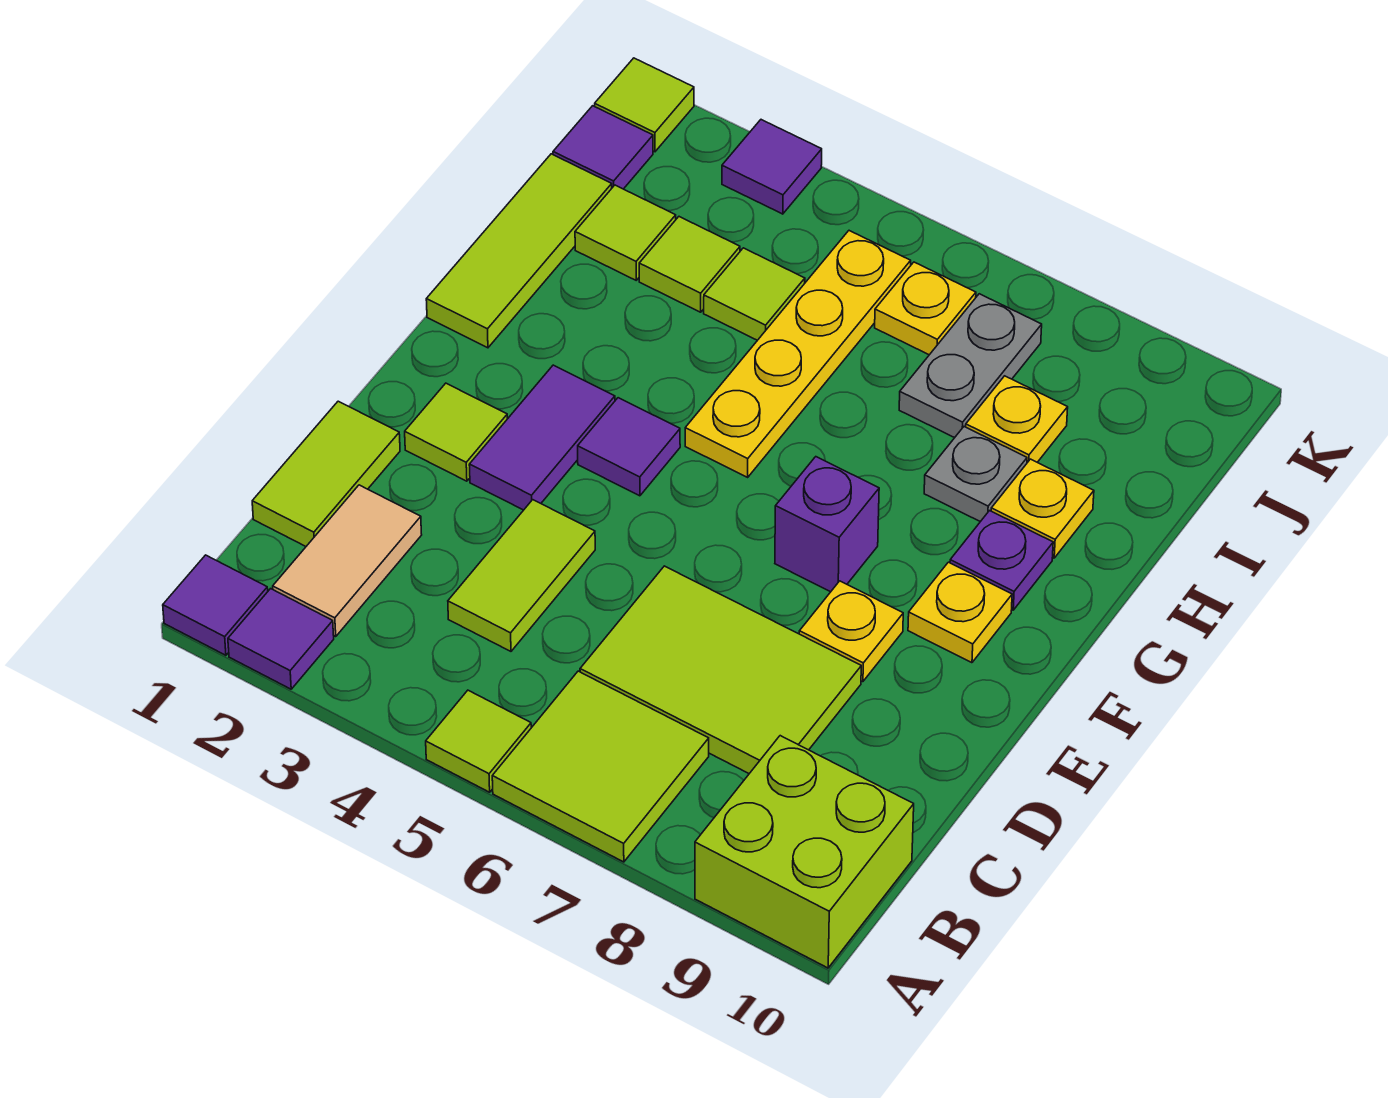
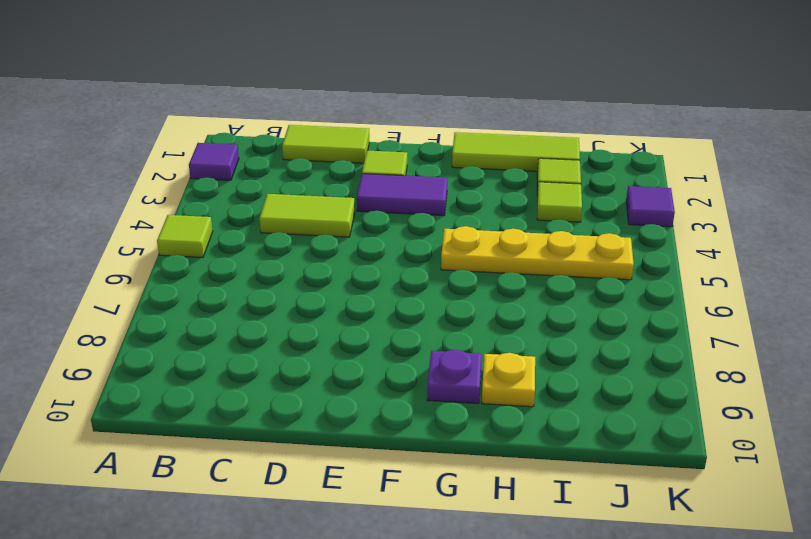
none -> purple tile A1 level 1
none -> lime tile A6:B7 level 1
none -> lime brick A9:B10 level 1

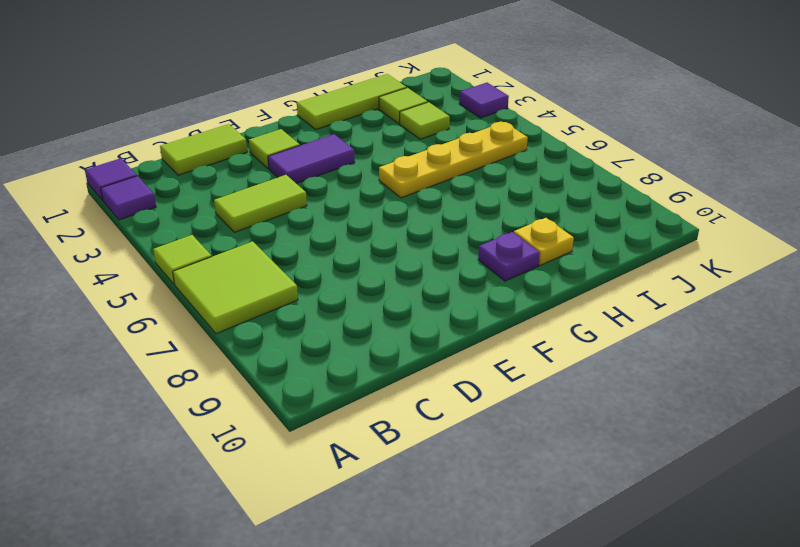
none -> lime brick A9:B10 level 1
none -> tan tile B2:C2 level 1
none -> lime tile C6:D8 level 1

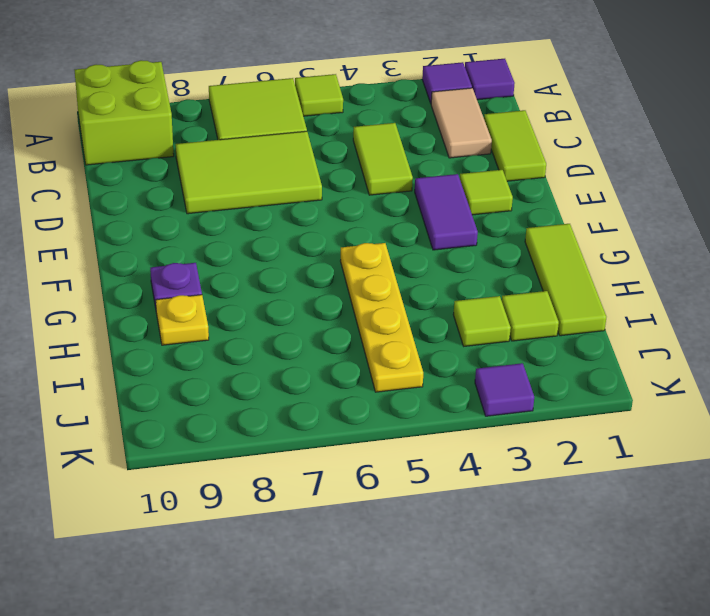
none -> yellow plate E8 level 1
none -> purple tile F4 level 1
none -> purple brick F7 level 1

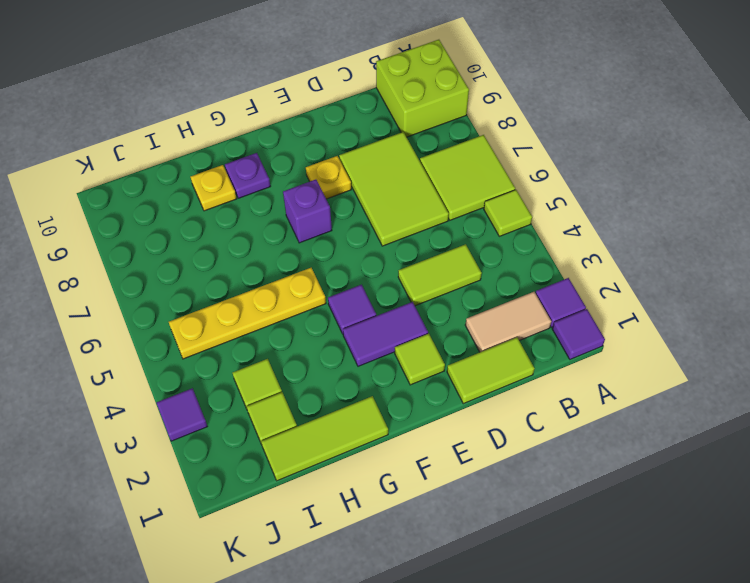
none -> yellow plate F9 level 1
none -> grey plate H8 level 1
none -> lime tile I4 level 1

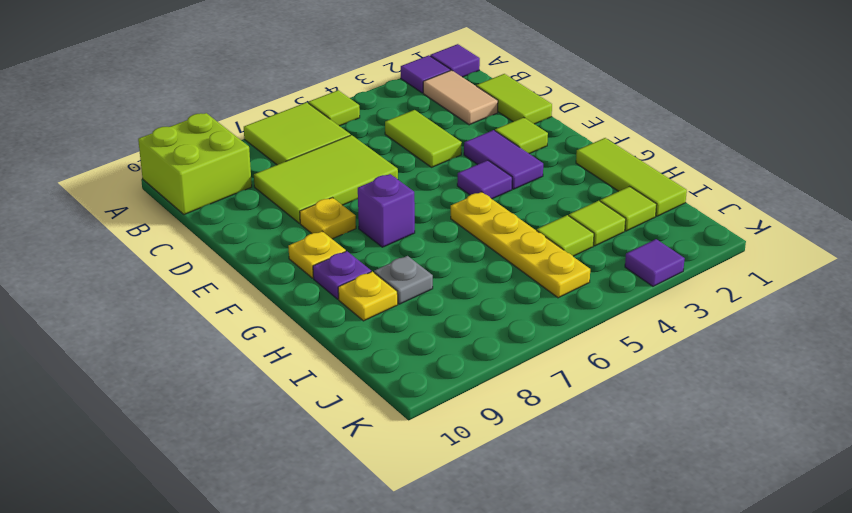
none -> grey plate I7:J7 level 1
none -> yellow plate I8 level 1
none -> purple tile J1 level 1

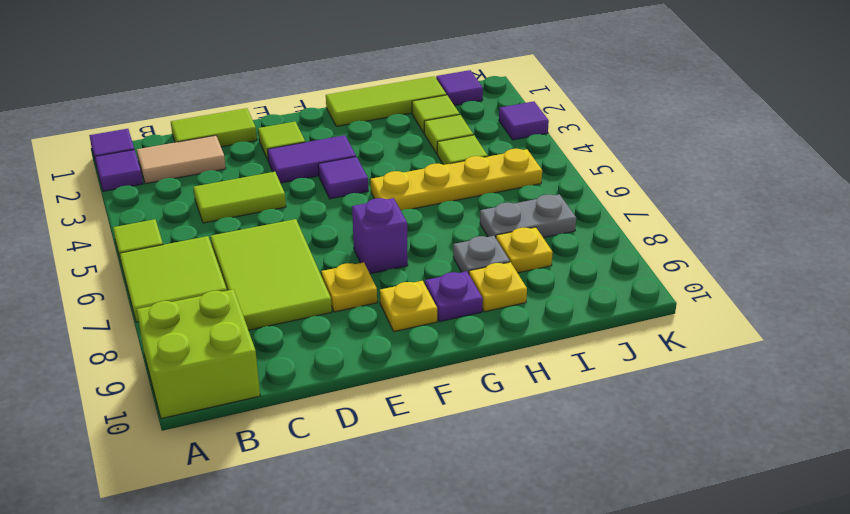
none -> yellow plate J6 level 1
none -> lime tile K1 level 1

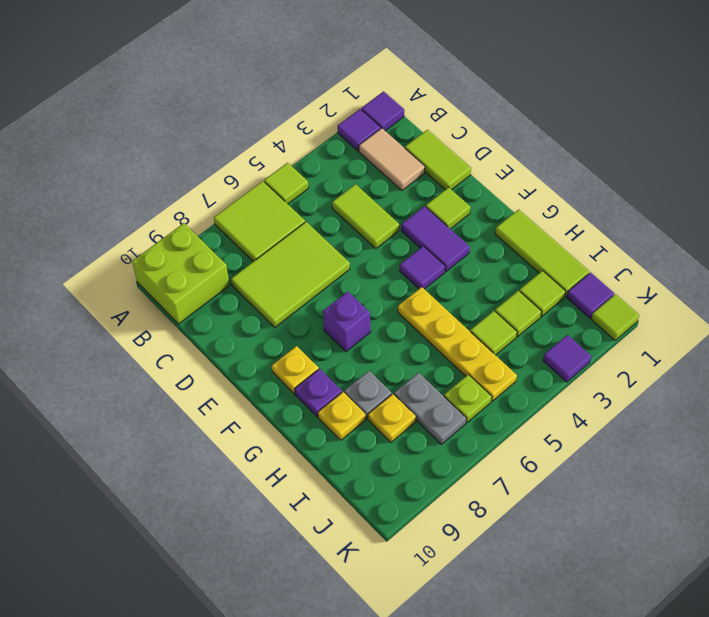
lime plate J6 level 1 -> yellow plate J6 level 1
none -> yellow plate E8 level 1

